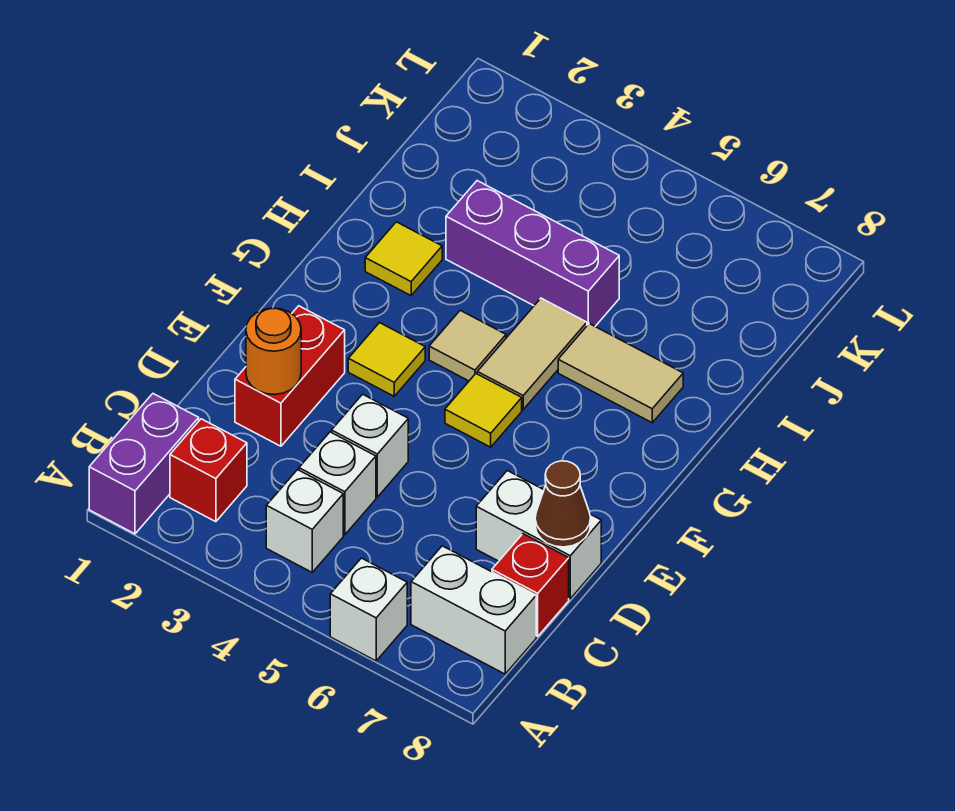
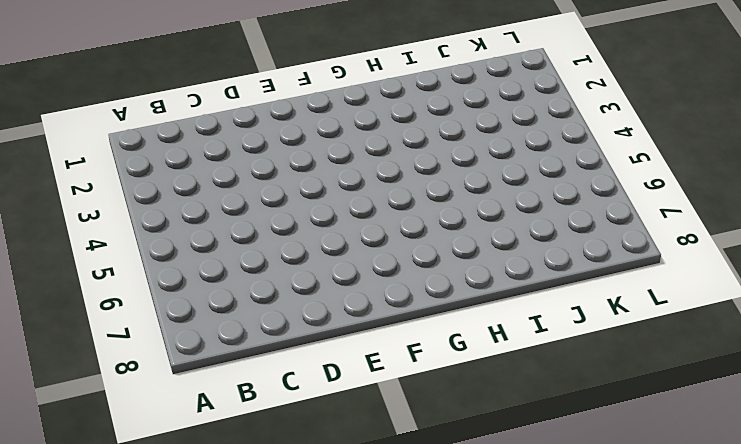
none -> purple brick A1:B1 level 1
none -> white brick A6 level 1
none -> red brick B2 level 1

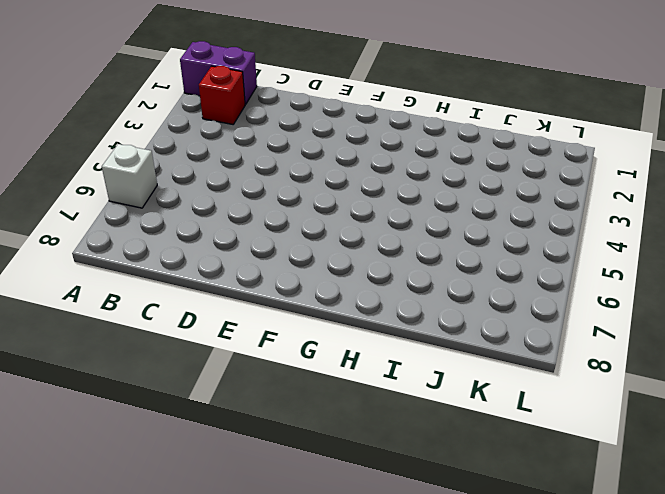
none -> white brick B4 level 1
none -> white brick B7:B8 level 1
none -> white brick C4 level 1

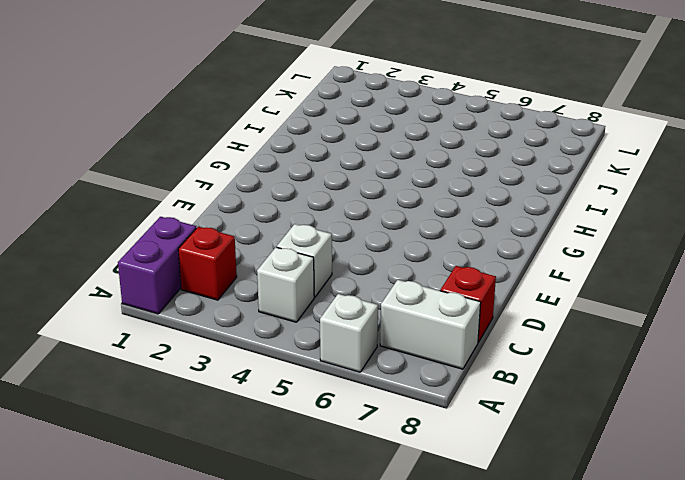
none -> red brick D2:E2 level 1
none -> white brick D4 level 1
none -> white brick D7:D8 level 1

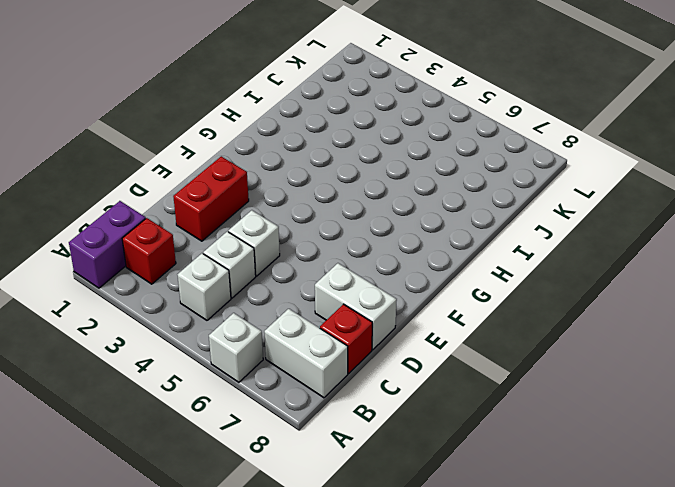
none -> yellow tile F3 level 1
none -> yellow tile F5 level 1
none -> tan tile G4 level 1

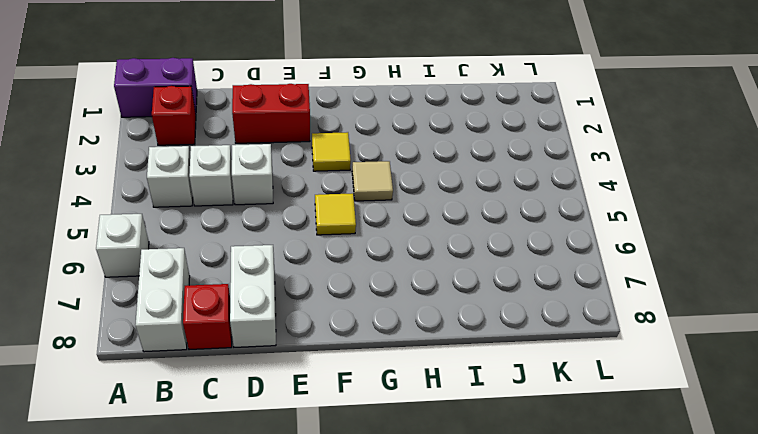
none -> tan tile G5:H5 level 1
none -> yellow tile H2 level 1
none -> tan tile H6:H7 level 1

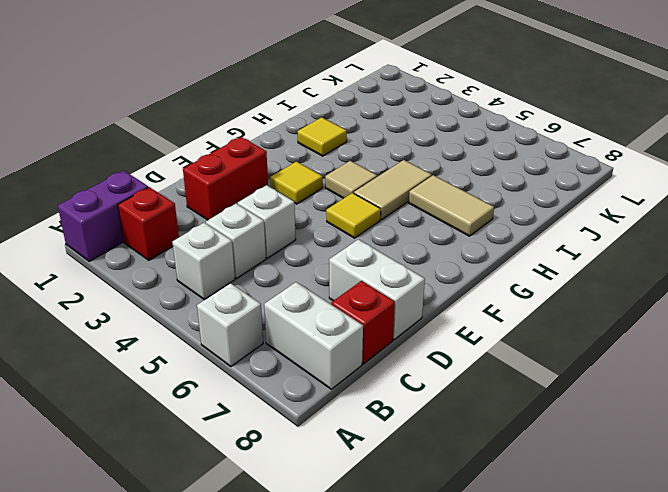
none -> purple brick I3:I5 level 1
none -> orange round brick D2 level 2
none -> brown cone D8 level 2

